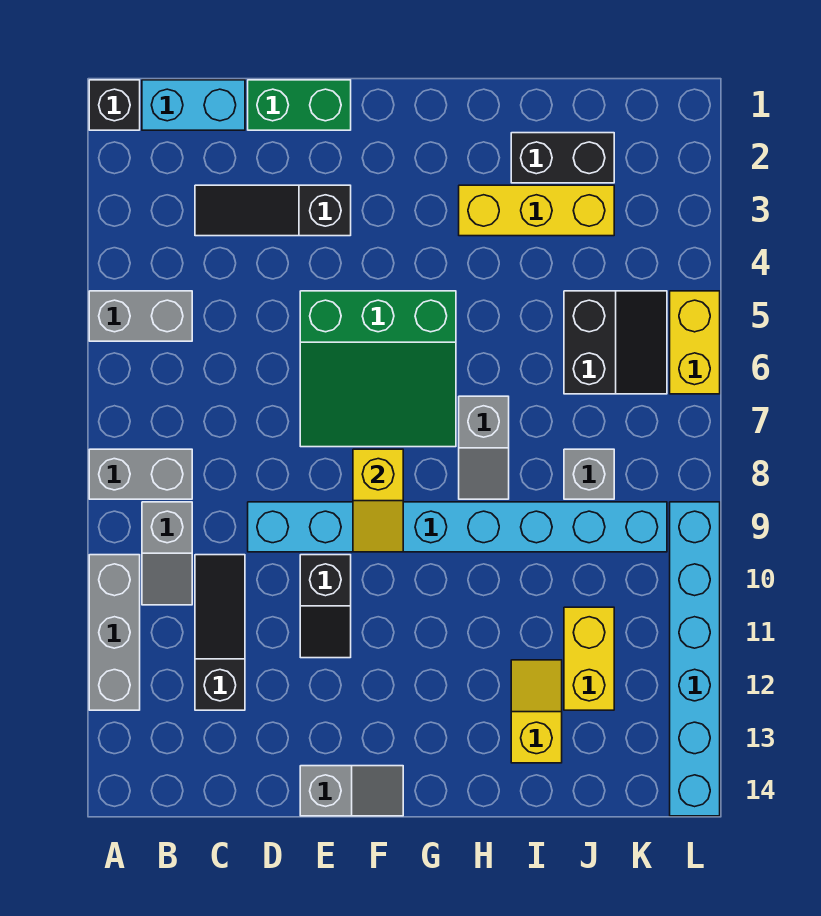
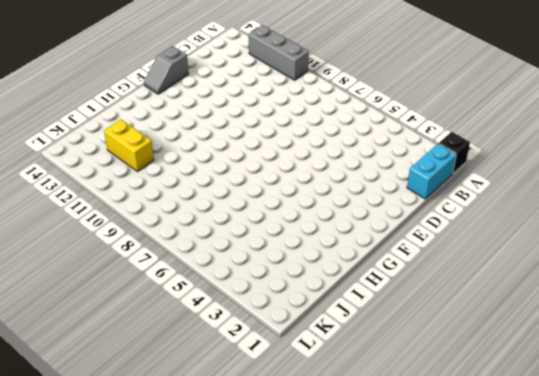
none -> grey brick A5:B5 level 1
none -> grey brick A8:B8 level 1
none -> grey slope B9:B10 level 1 top 9

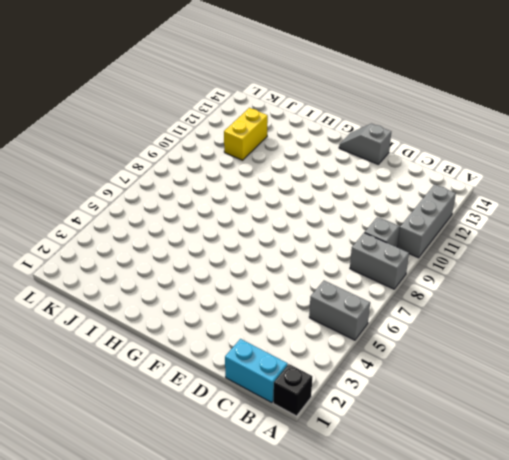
none -> black slope C3:E3 level 1 top E
none -> black slope C10:C12 level 1 top 12
none -> green brick D1:E1 level 1

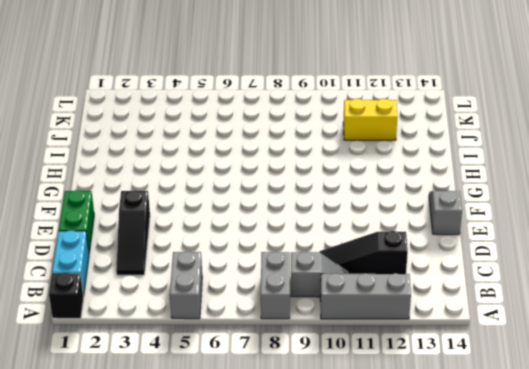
none -> cyan brick D9:K9 level 1
none -> green slope E5:G7 level 1 top 5
none -> black slope E10:E11 level 1 top 10

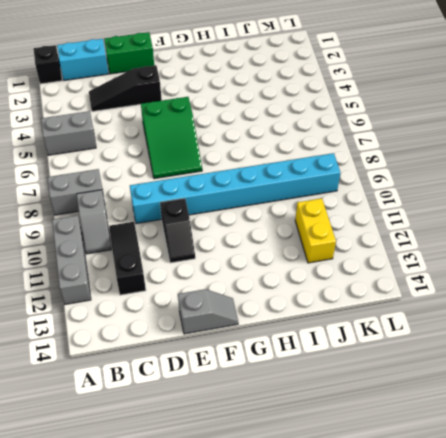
green slope E5:F7 level 1 top 5 -> green slope E5:G7 level 1 top 5
none -> yellow brick H3:J3 level 1
none -> grey slope H7:H8 level 1 top 7
none -> black brick I2:J2 level 1

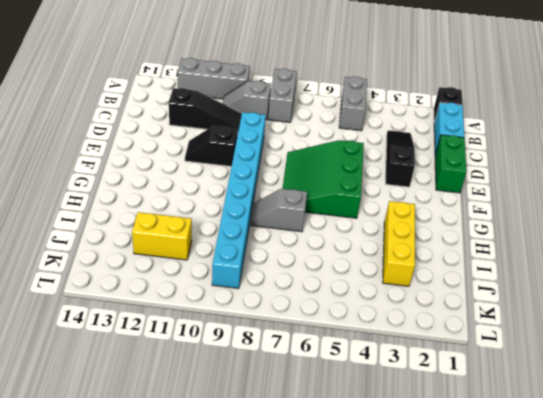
none -> grey slope E14:F14 level 1 top E
none -> black brick I2:J2 level 1
none -> yellow slope I12:I13 level 1 top 13

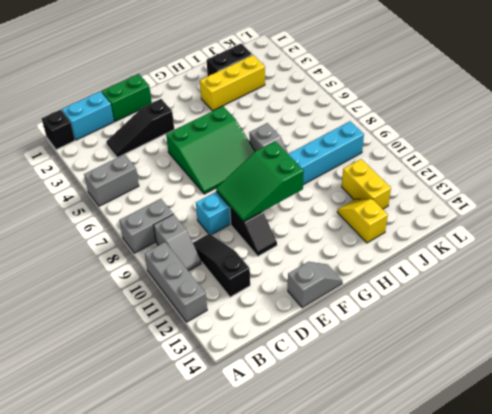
green slope E9:G10 level 2 top G -> yellow slope F8:F9 level 2 top 8
none -> black slope J5:K6 level 1 top J
none -> grey brick J8 level 1
none -> yellow brick L5:L6 level 1

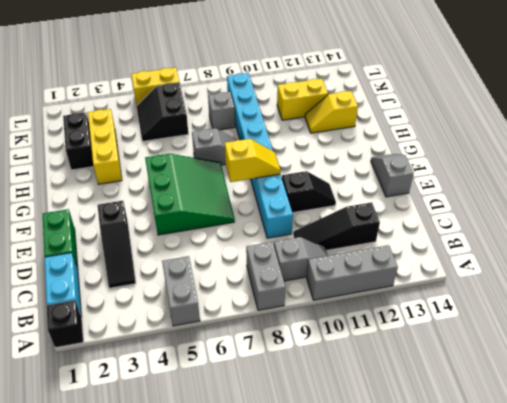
black slope J5:K6 level 1 top 6 -> black slope J5:K6 level 1 top J
none -> cyan brick L9:L14 level 1

